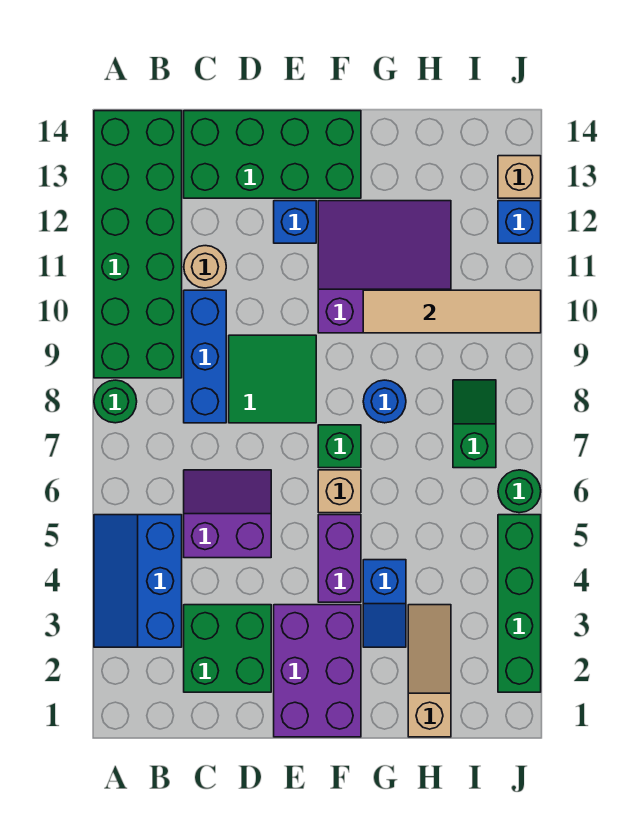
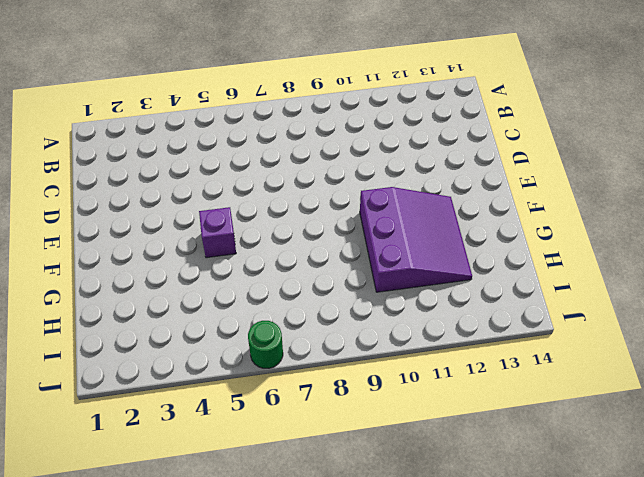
purple brick F5 level 1 -> purple brick F4:F5 level 1
none -> blue slope A3:B5 level 1 top B
none -> green round brick A8 level 1
none -> green brick A9:B14 level 1

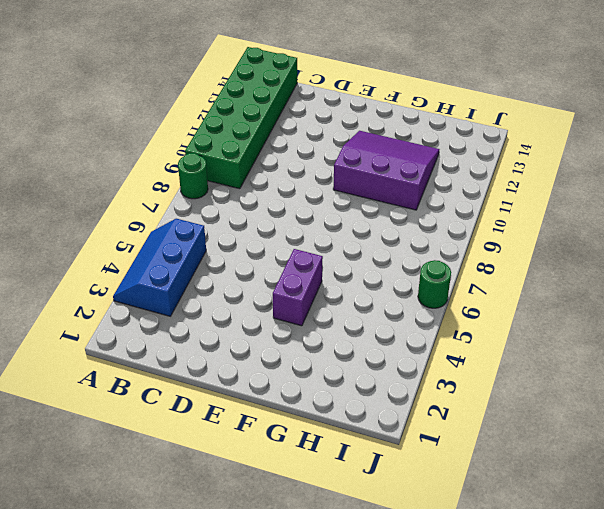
none -> green brick C2:D3 level 1
none -> purple slope C5:D6 level 1 top 5
none -> blue brick C8:C10 level 1

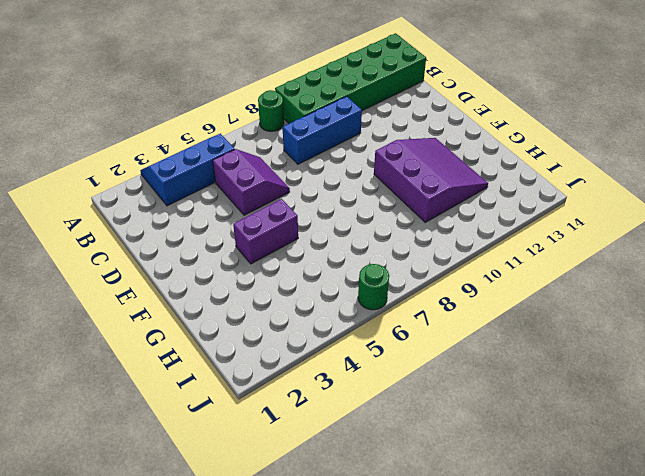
none -> green brick C2:D3 level 1
none -> tan round brick C11 level 1
none -> green brick C13:F14 level 1

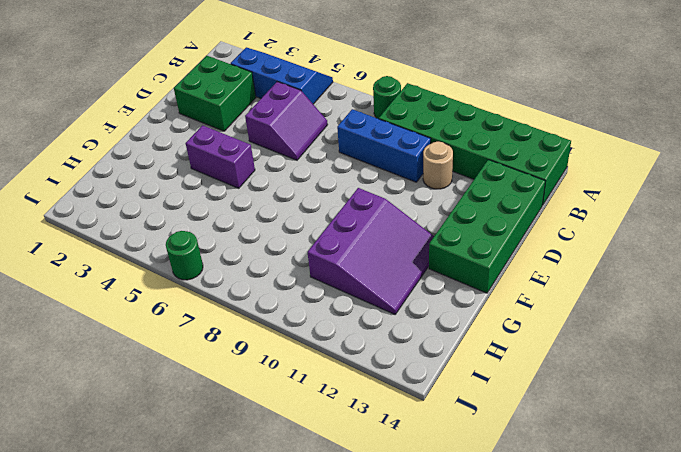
none -> green tile D8:E9 level 1
none -> purple brick E1:F3 level 1
none -> blue brick E12 level 1

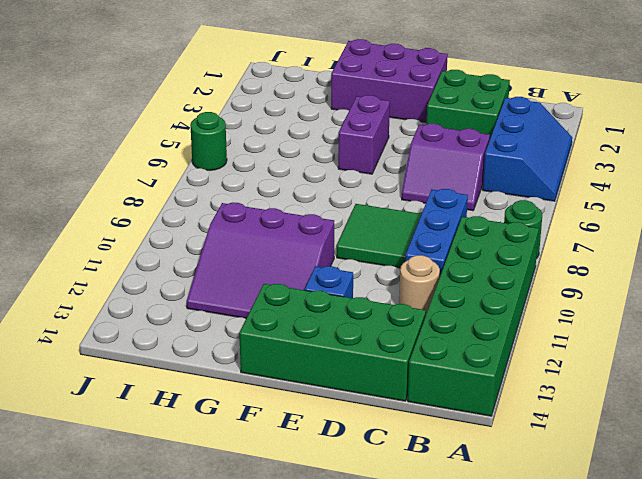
purple brick E1:G2 level 1 -> purple brick E1:F3 level 1
none -> tan brick F6 level 1
none -> green brick F7 level 1
none -> blue slope G3:G4 level 1 top 4

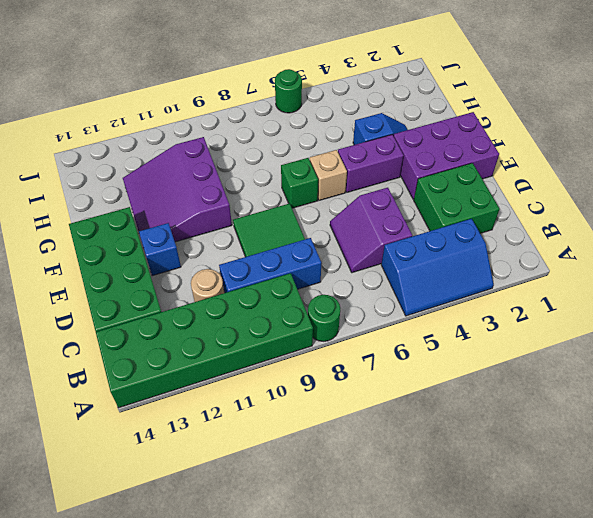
none -> blue round brick G8 level 1
none -> tan slope H1:H3 level 1 top 1
none -> green slope I7:I8 level 1 top 7

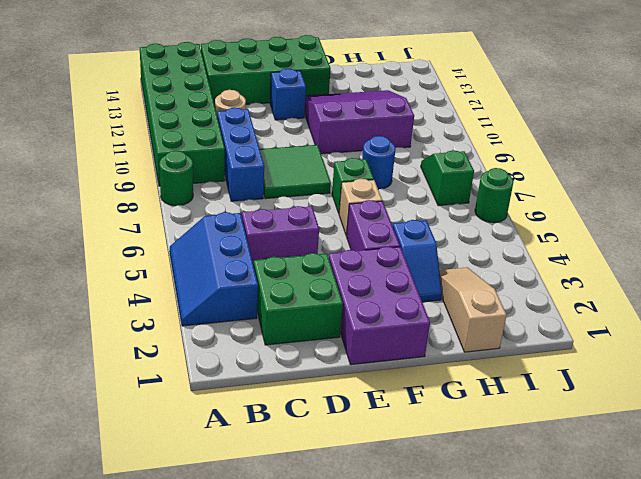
none -> green brick J2:J5 level 1
none -> blue brick J12 level 1
none -> tan brick J13 level 1

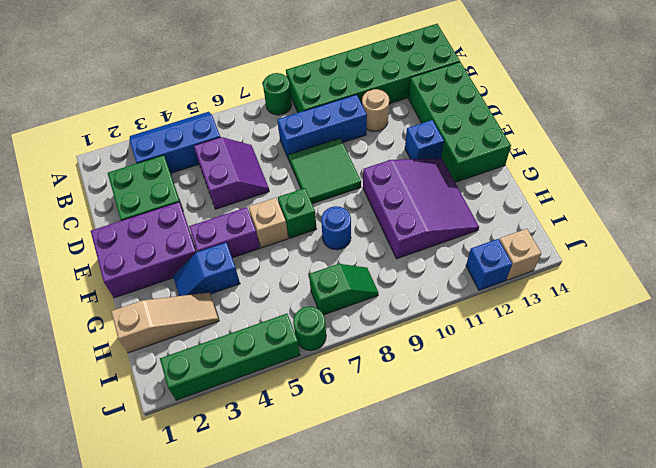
none -> tan tile G10:J10 level 2

